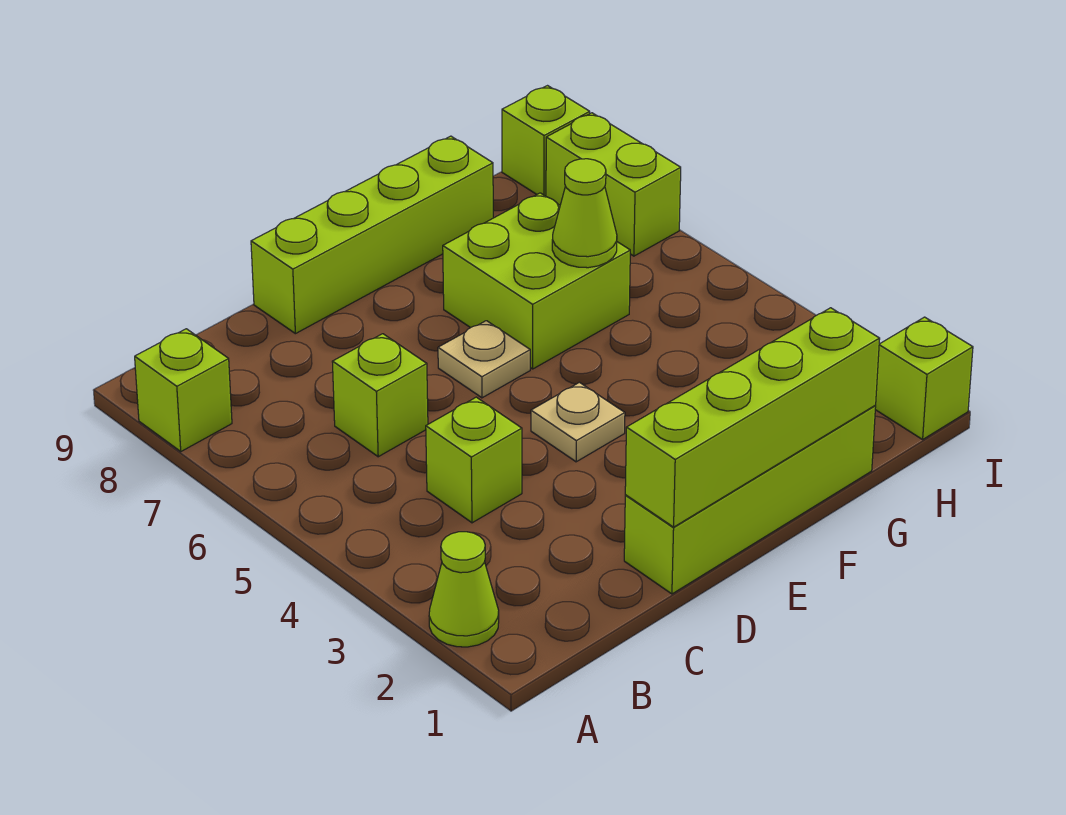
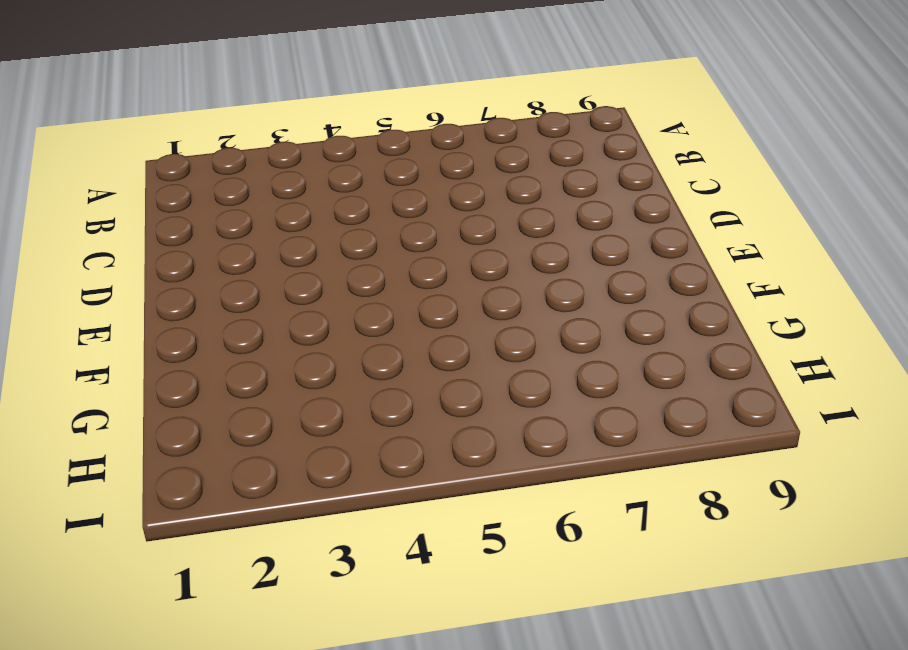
none -> lime cone A2 level 1
none -> lime brick A8 level 1
none -> lime brick C4 level 1

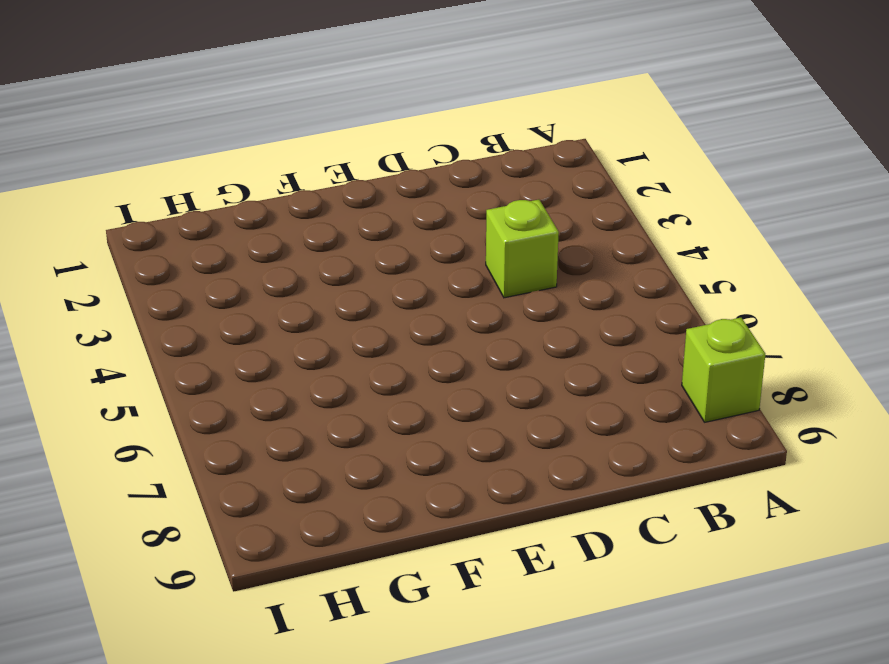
none -> lime cone A2 level 1
none -> lime brick C6 level 1
none -> lime brick D1:G1 level 1

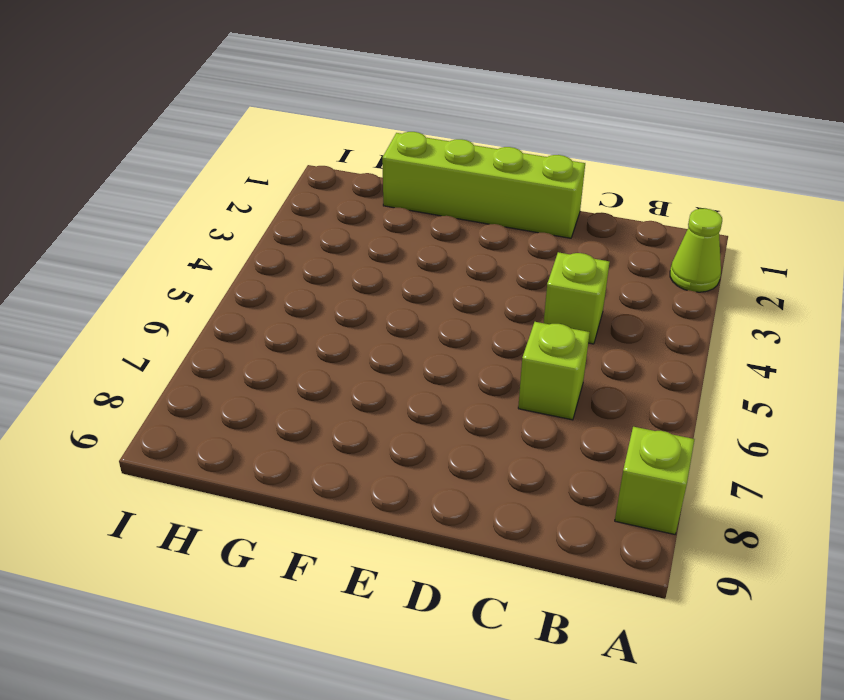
none -> lime brick D9:G9 level 1
none -> tan plate E4 level 1
none -> tan plate E6 level 1

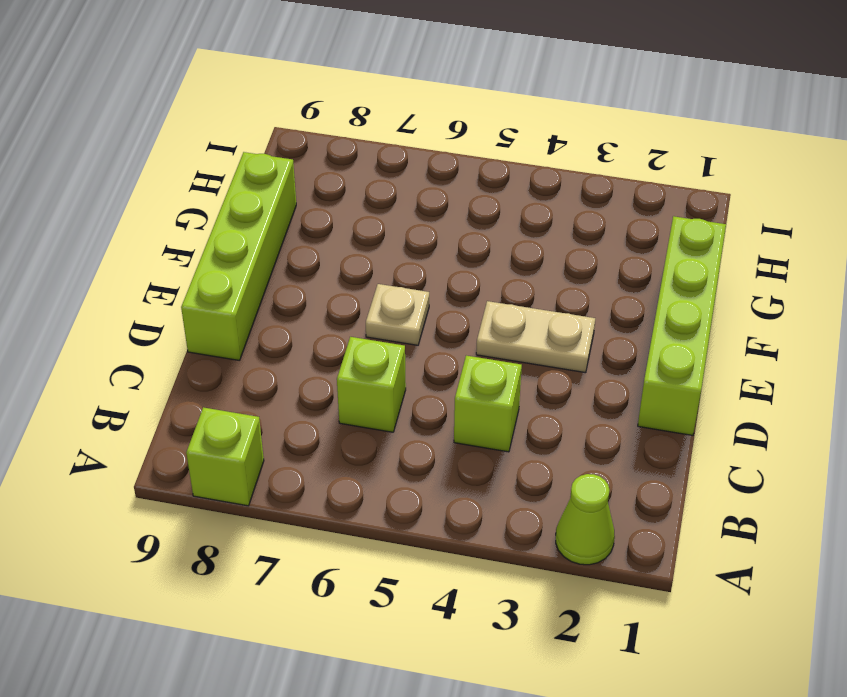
tan plate E3:E4 level 1 -> tan plate E4 level 1
none -> lime brick F6:G7 level 1
none -> lime brick I1 level 1
none -> lime brick I7:I8 level 1

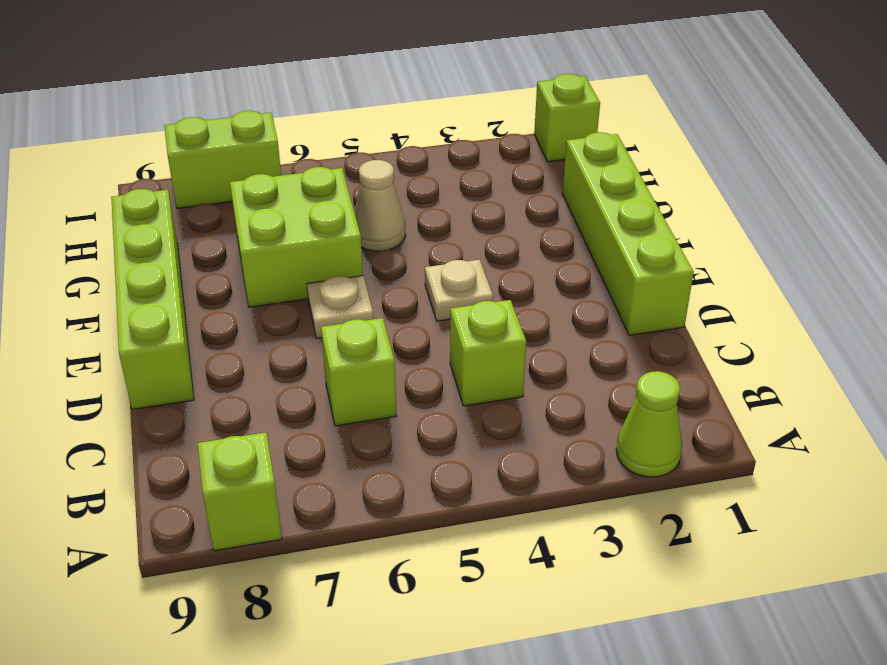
tan cone G5 level 1 -> none
none -> lime brick I9 level 1
none -> lime brick D1:G1 level 2
none -> lime cone G6 level 2

